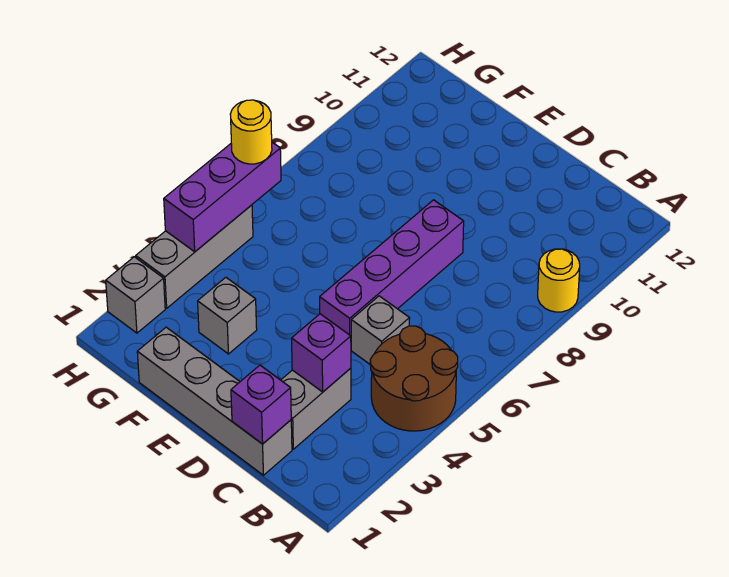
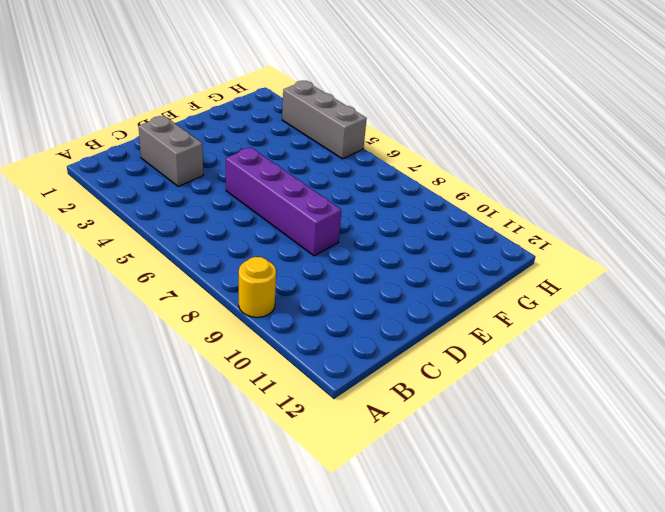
none -> brown round brick A4:B5 level 1
none -> grey brick C1:F1 level 1
none -> grey brick C5 level 1

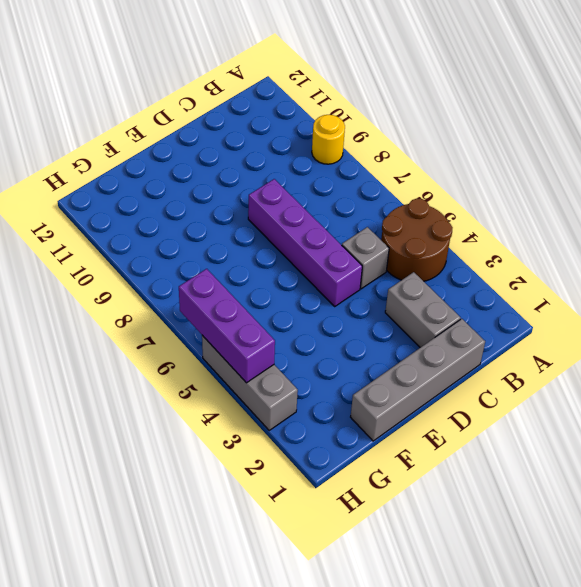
none -> grey brick F3 level 1
none -> grey brick H2 level 1
none -> purple brick C1 level 2

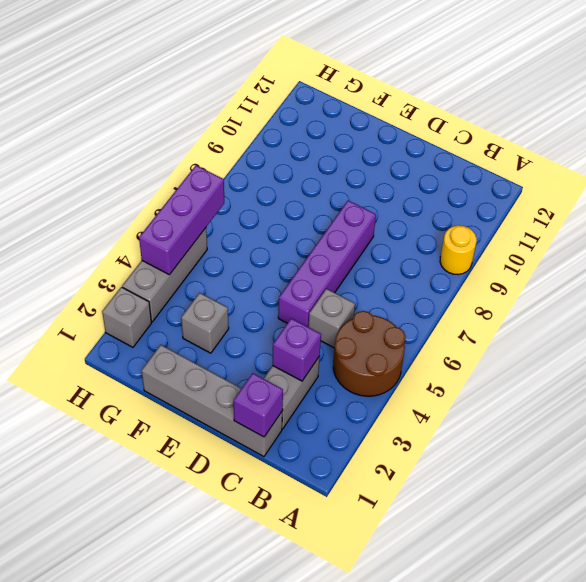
none -> yellow round brick H6 level 3

